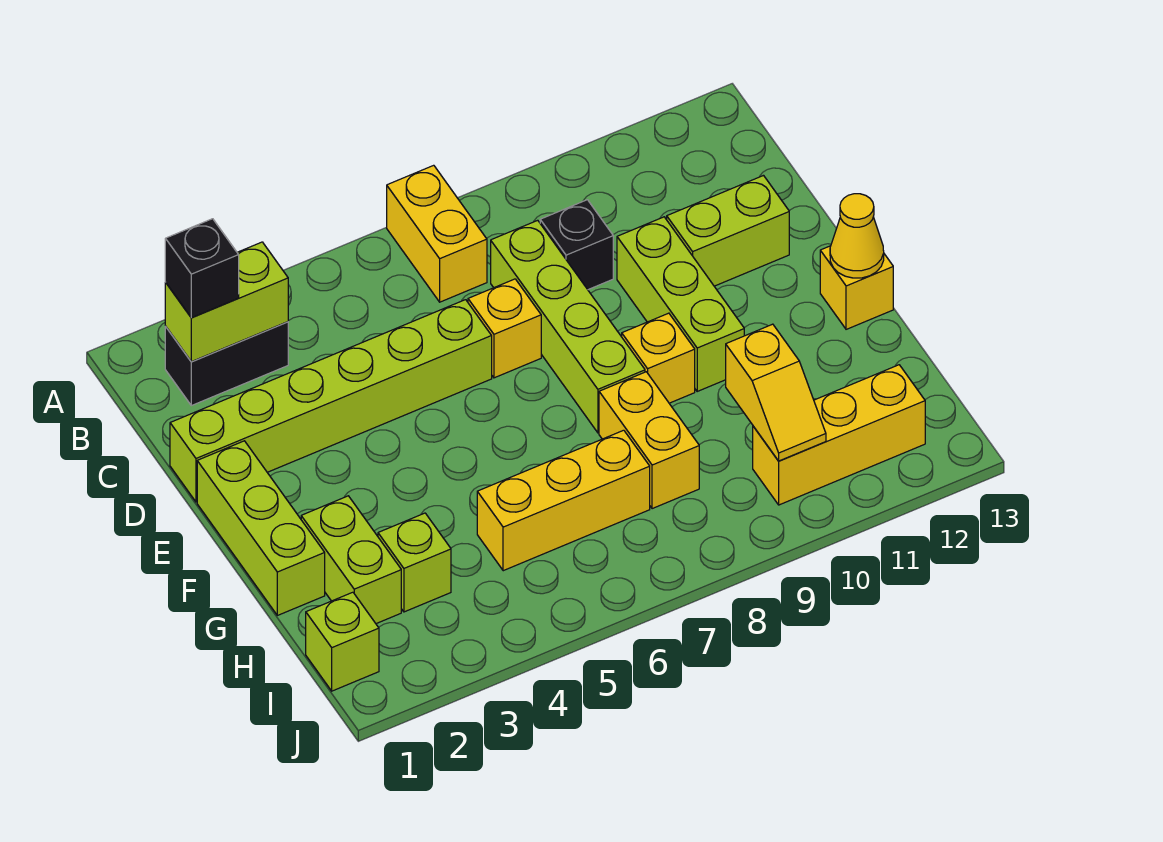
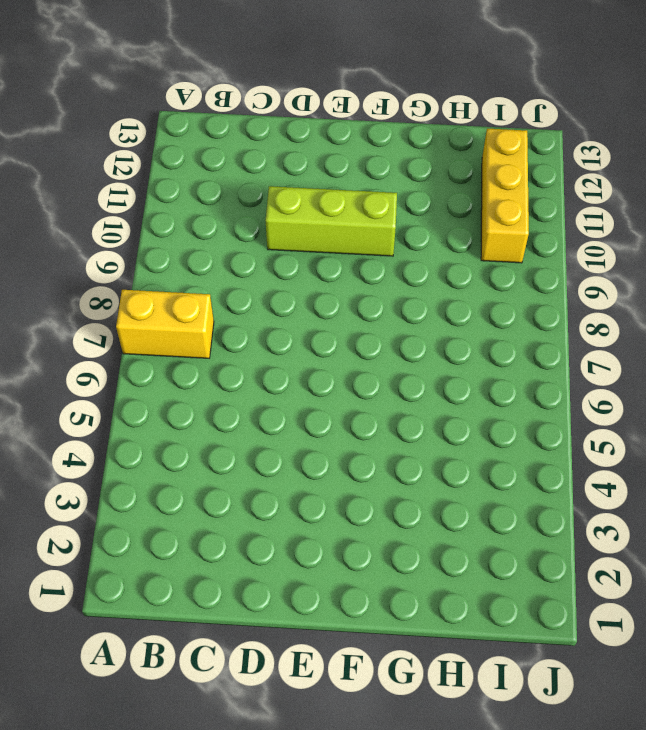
none -> black brick B2:B3 level 1
none -> lime brick C8:F8 level 1
none -> black brick C9 level 1

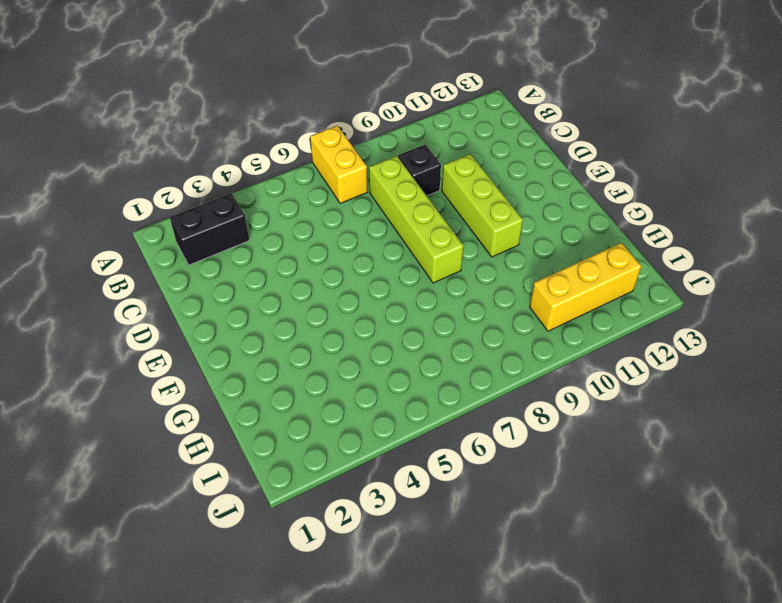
none -> lime brick D1:D6 level 1
none -> yellow brick D7 level 1
none -> lime brick D11:D12 level 1

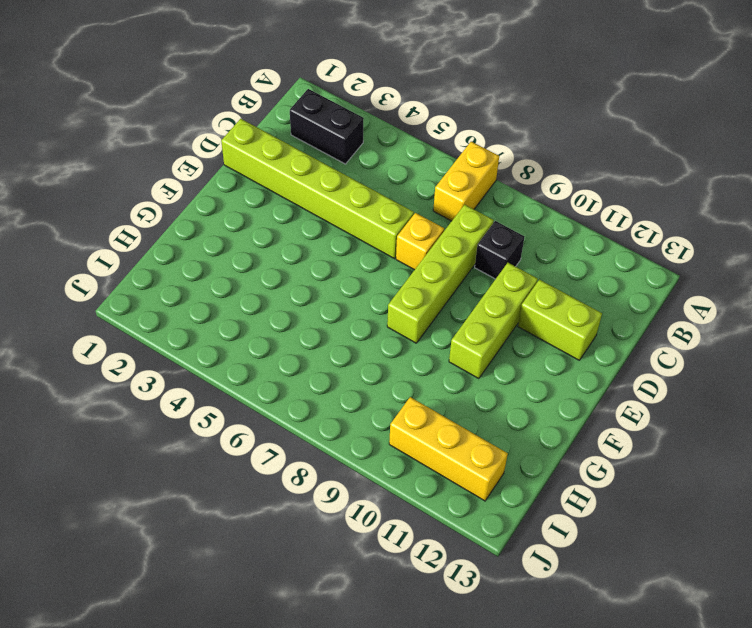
none -> lime brick E1:G1 level 1
none -> yellow brick F9 level 1
none -> yellow brick F13 level 1

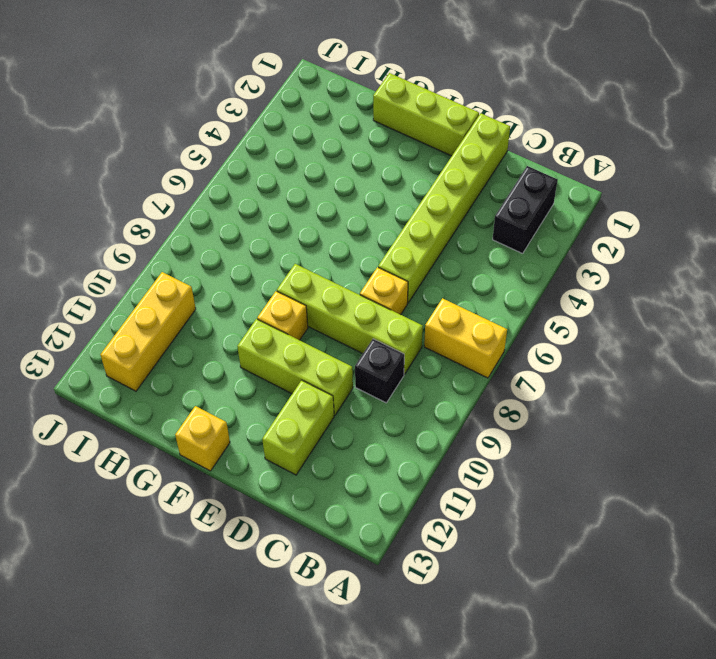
none -> lime brick G2:H2 level 1
none -> yellow brick G8:H8 level 1
none -> lime brick H3 level 1

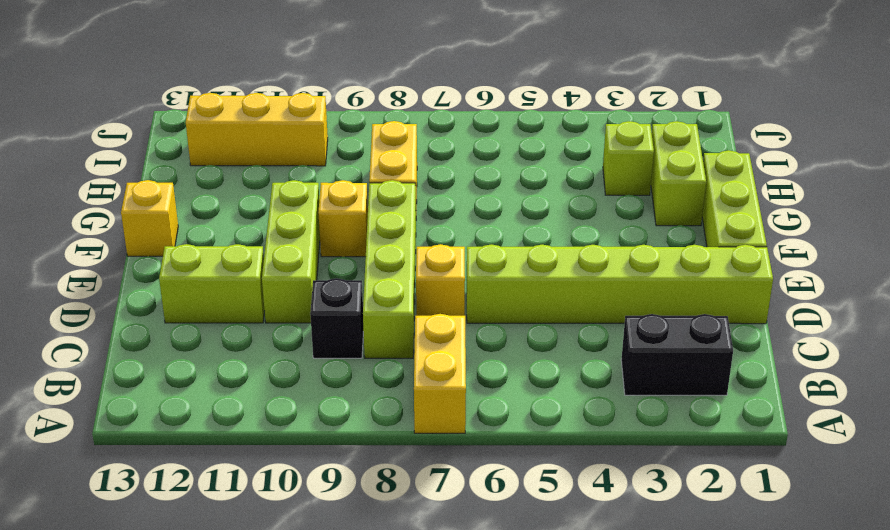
none -> yellow brick H5:H7 level 1
none -> lime brick I1 level 1
none -> lime brick B2:B3 level 2

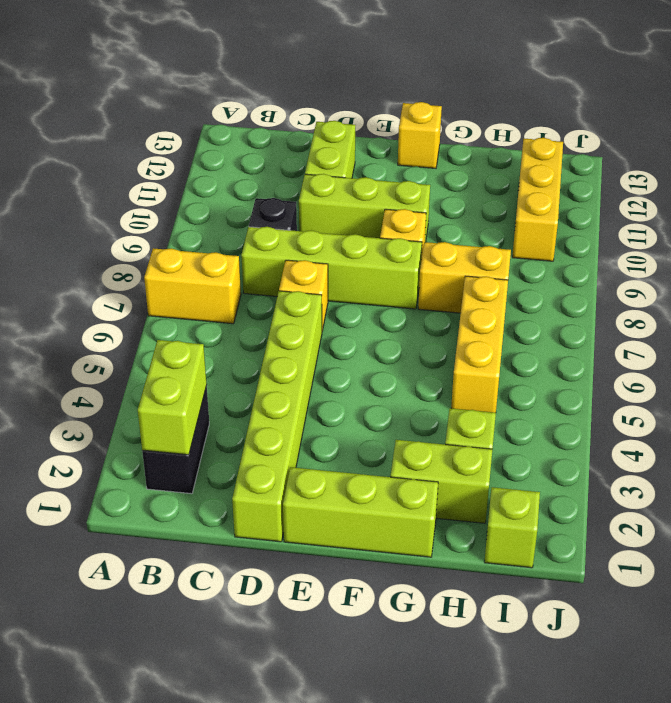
none -> yellow cone F13 level 2
none -> yellow slope H10:I10 level 2 top H
none -> black brick B2 level 3

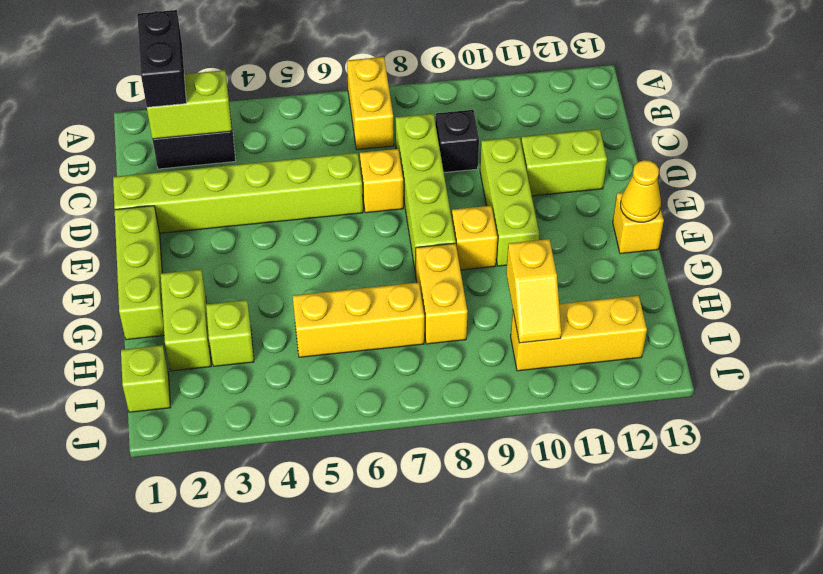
black brick A2:B2 level 3 -> black brick B2 level 3

